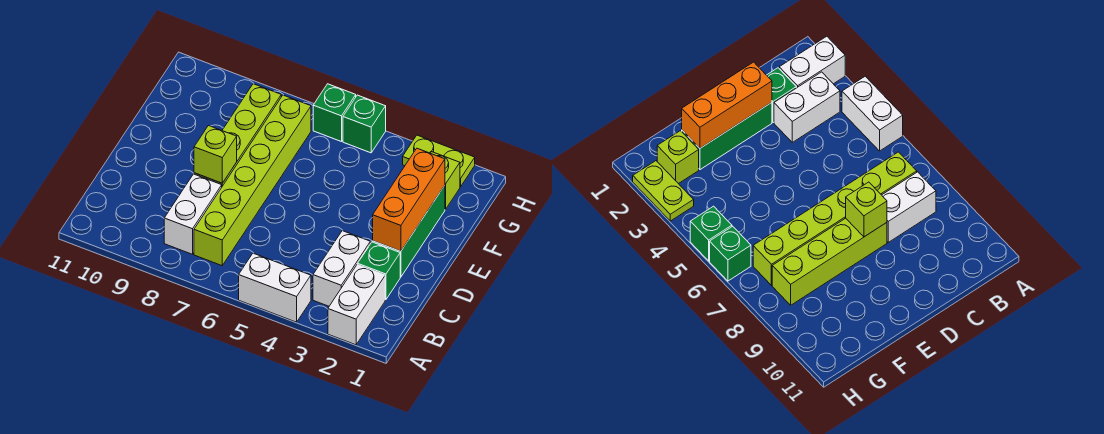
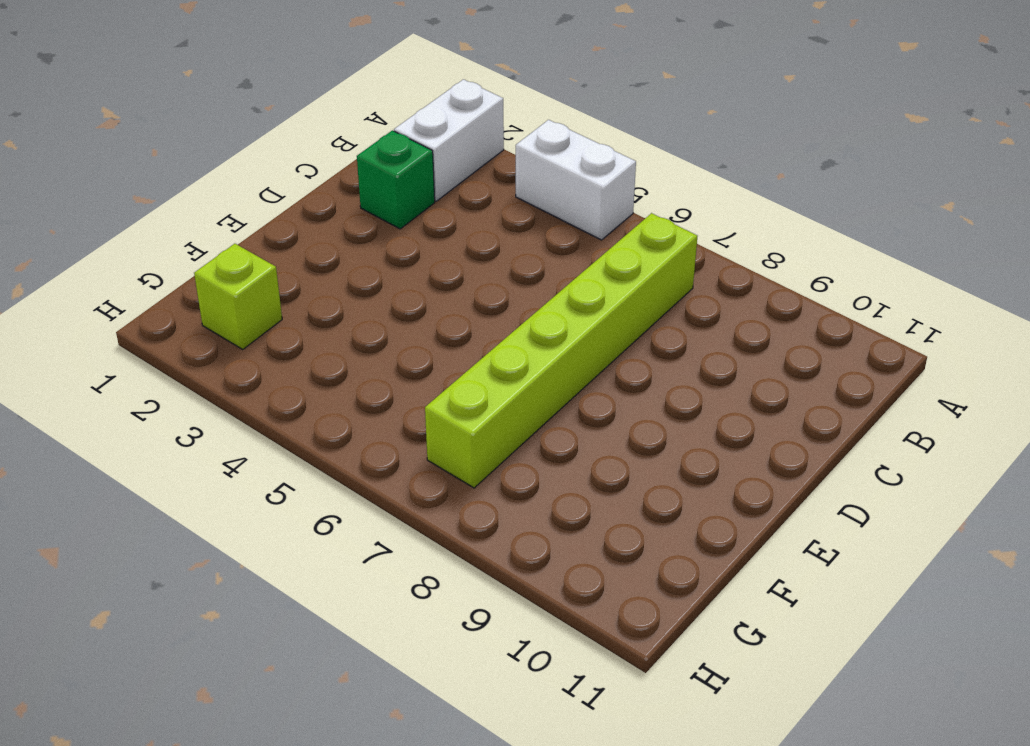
none -> white brick B3:C3 level 1
none -> white brick B8:C8 level 1
none -> green brick D2:F2 level 1

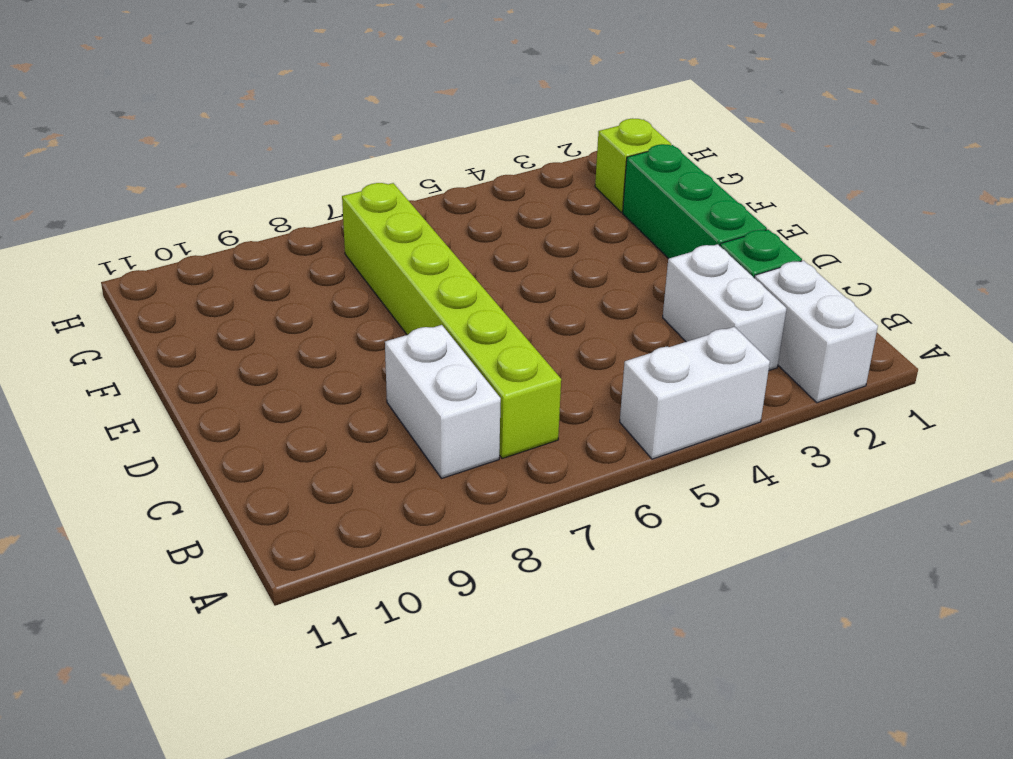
none -> lime brick D8:G8 level 1
none -> lime plate H2:H3 level 1
none -> green brick H5 level 1

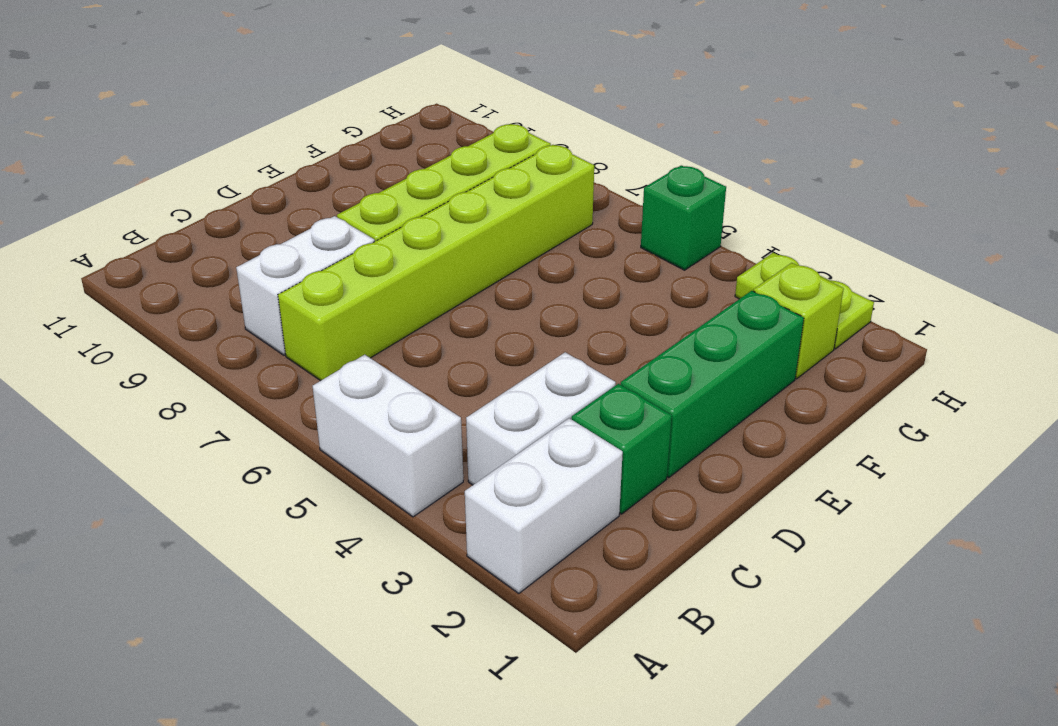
none -> green brick H6 level 1
none -> orange brick D2:F2 level 2
none -> lime brick D8 level 2

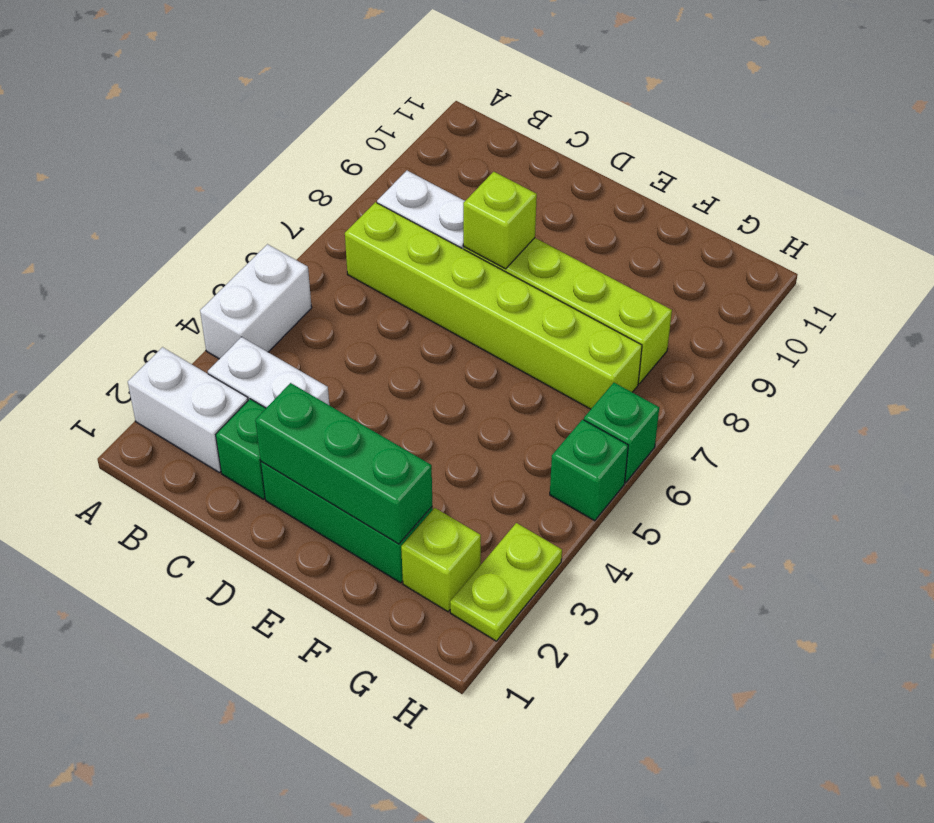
green brick D2:F2 level 2 -> orange brick D2:F2 level 2

